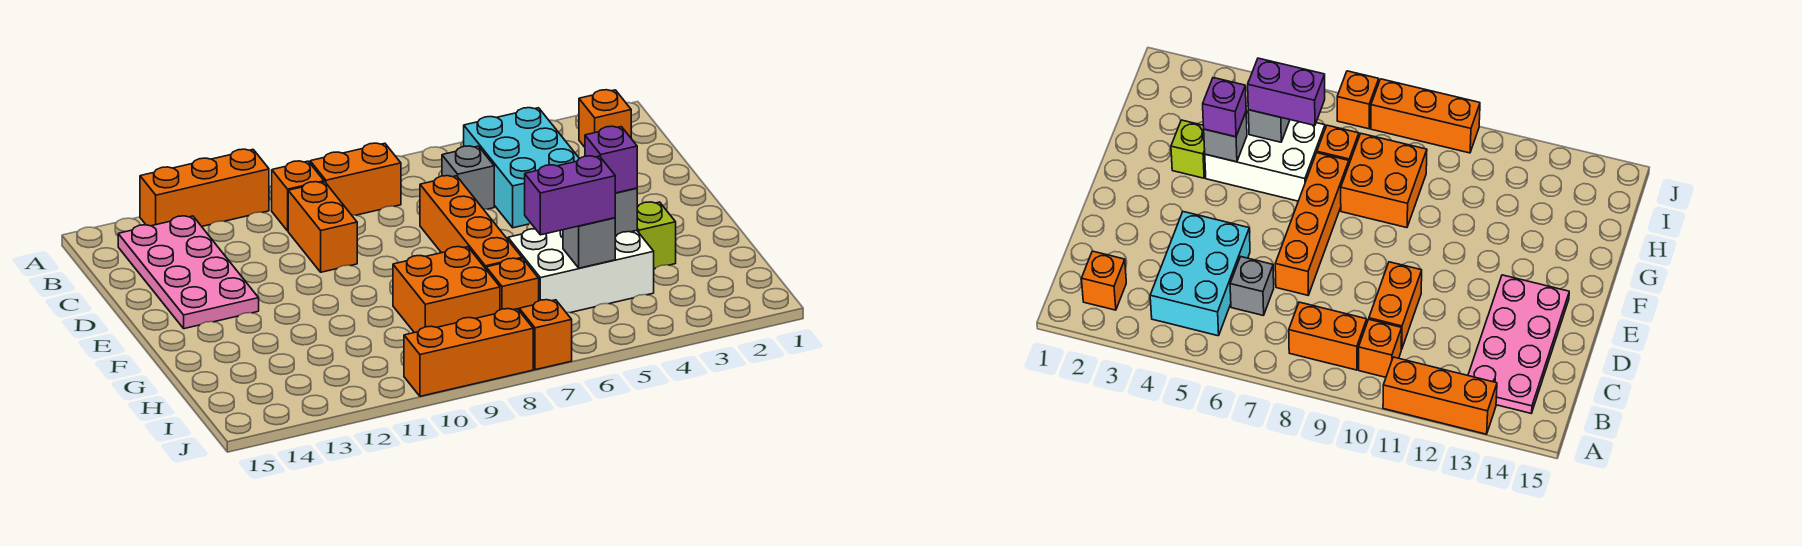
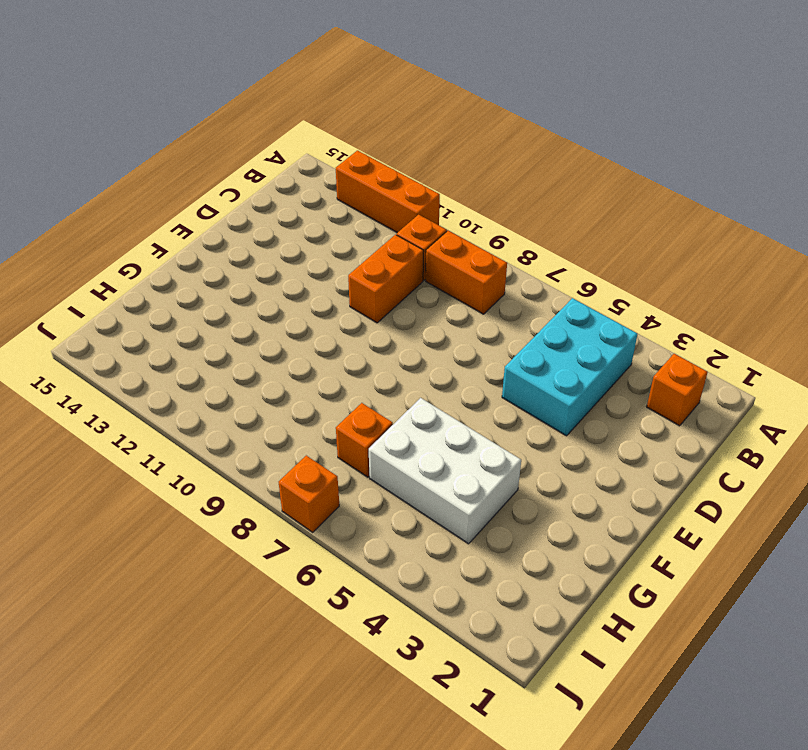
none -> pink plate B13:E14 level 1
none -> grey brick C6 level 1
none -> orange brick D7:G7 level 1

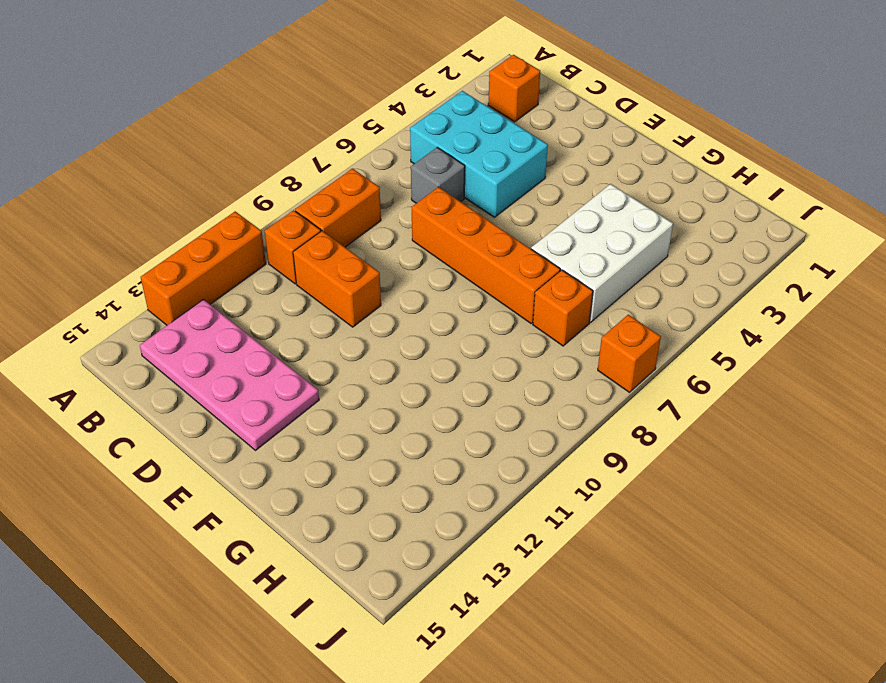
none -> lime brick G3 level 1
none -> orange brick G8:H9 level 1
none -> orange brick J8:J10 level 1

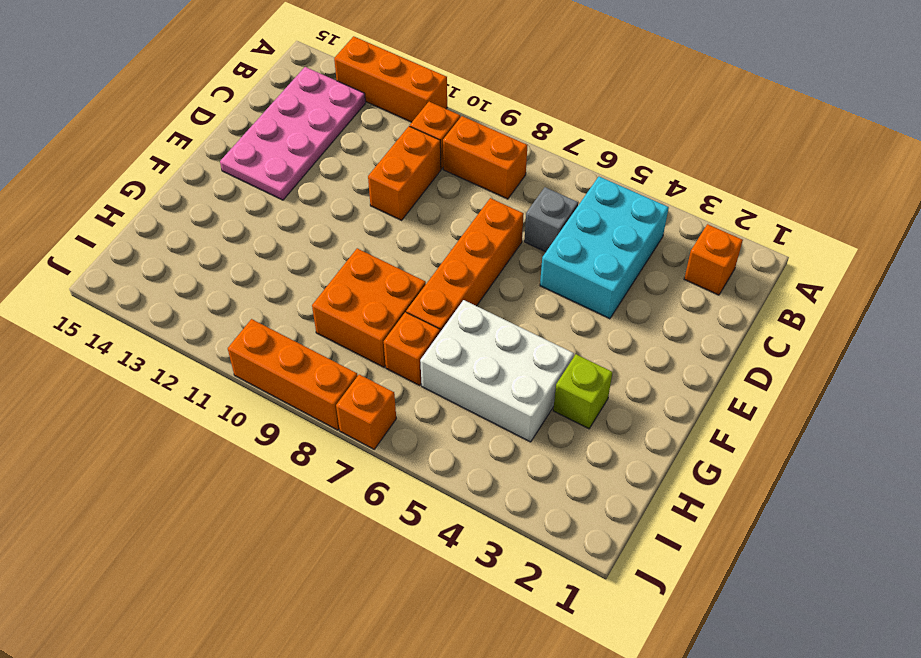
none -> grey brick G4 level 2
none -> grey brick H5 level 2
none -> purple brick G4 level 3

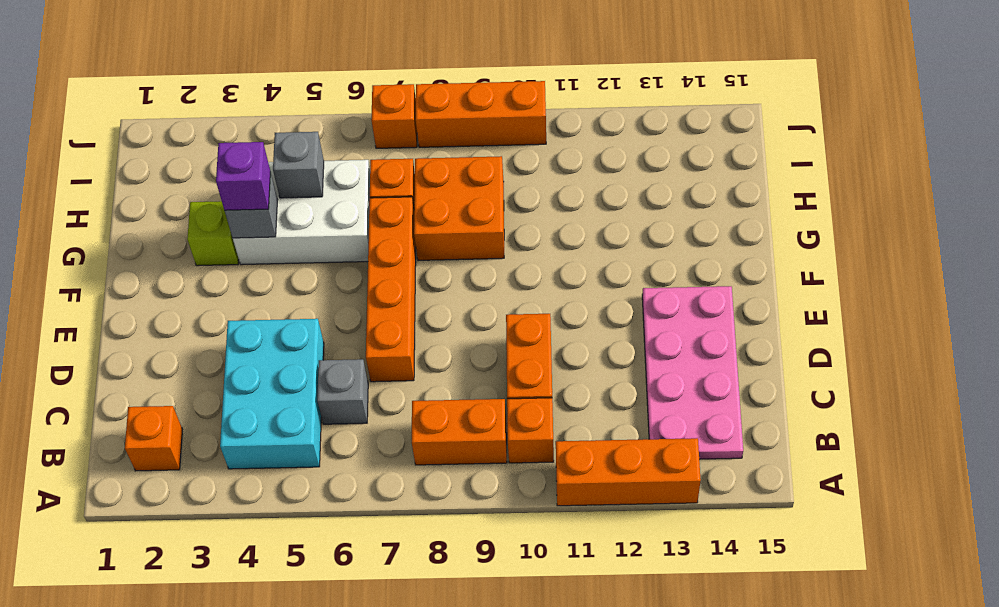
none -> purple brick H5:H6 level 3

